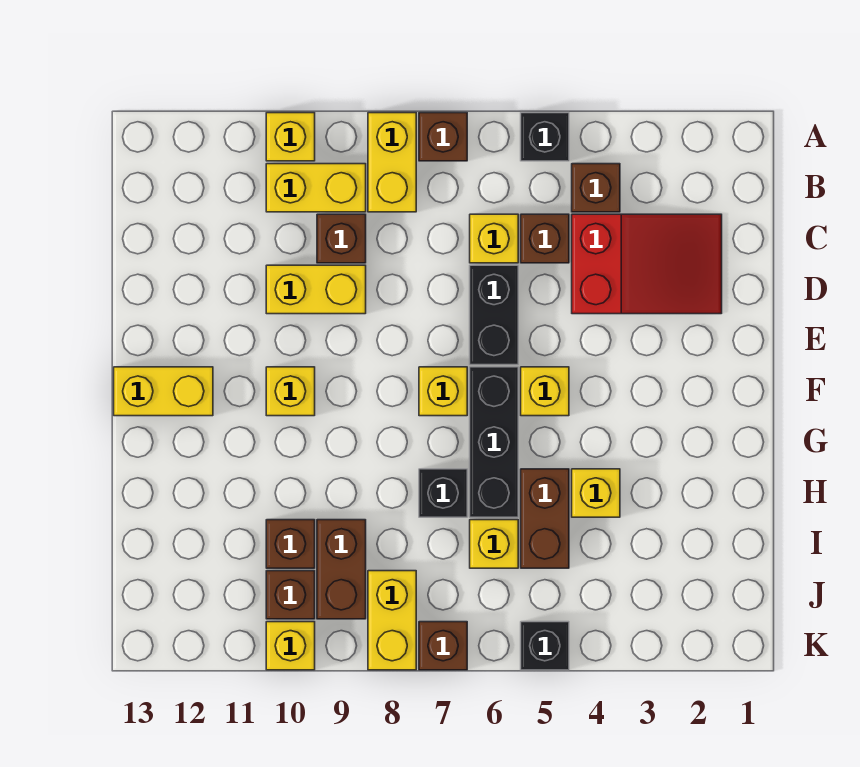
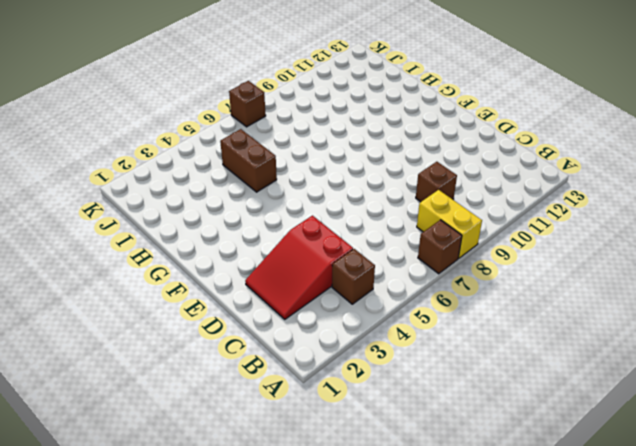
none -> black brick A5 level 1
none -> yellow brick A10 level 1
none -> yellow brick B9:B10 level 1

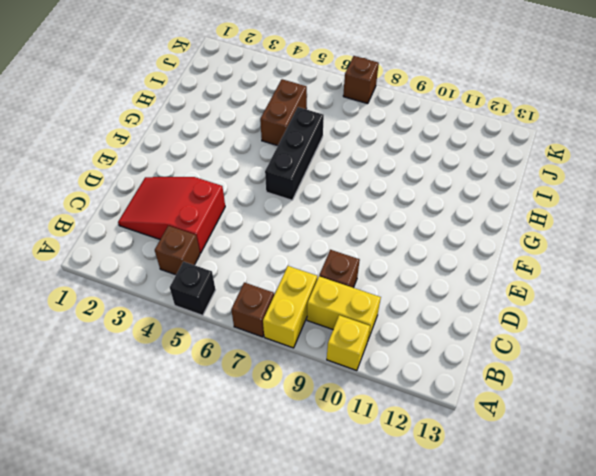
none -> brown brick C5 level 1
none -> yellow brick C6 level 1
none -> black brick D6:E6 level 1

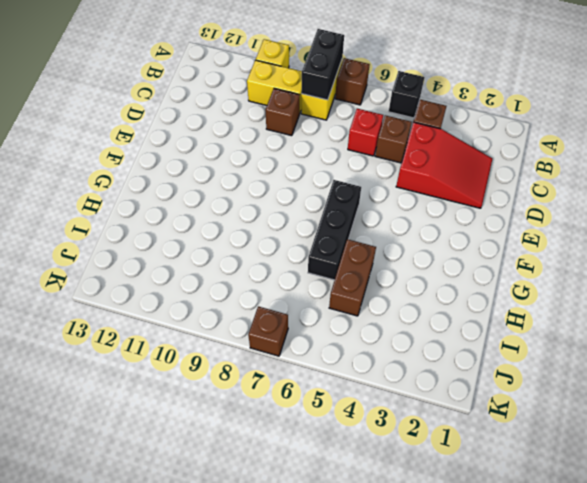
black brick A8:B8 level 2 -> black brick D6:E6 level 1
red brick C6 level 1 -> yellow brick C6 level 1
none -> yellow brick D9:D10 level 1
none -> yellow brick F5 level 1
none -> yellow brick F7 level 1

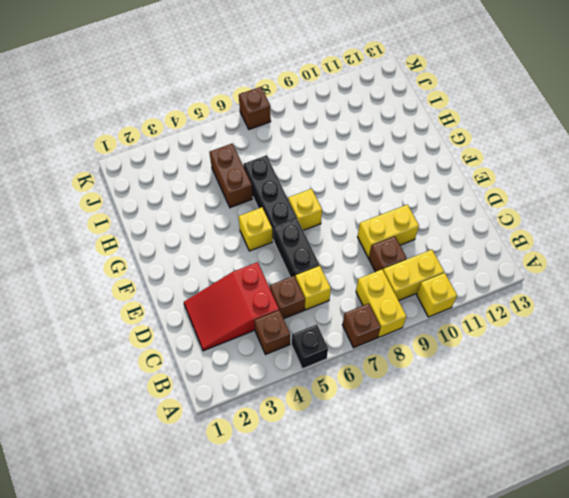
none -> yellow brick F10 level 1
none -> yellow brick F12:F13 level 1
none -> yellow brick H4 level 1

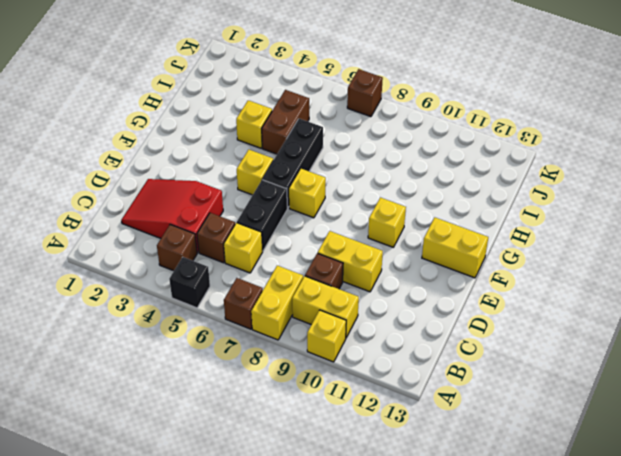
none -> black brick H7 level 1
none -> yellow brick I6 level 1
none -> brown brick I9:J9 level 1

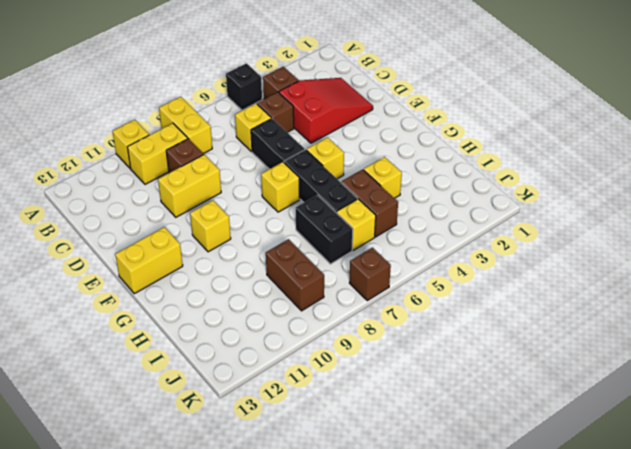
black brick H7:I7 level 1 -> black brick H7 level 1
none -> brown brick A7 level 1
none -> brown brick I10 level 1
none -> yellow brick J8:K8 level 1

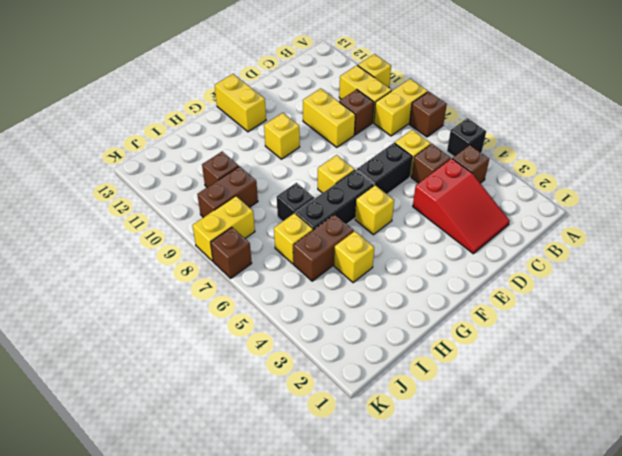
none -> brown brick J10 level 1
none -> black brick K5 level 1
none -> yellow brick K10 level 1

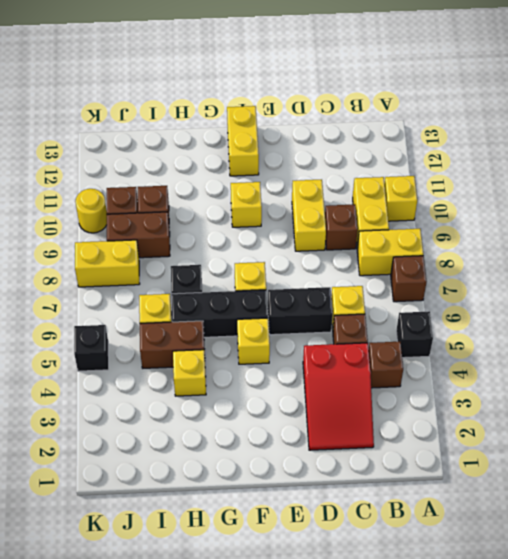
yellow round brick K10 level 1 -> yellow brick K10 level 1
none -> brown brick K7 level 1

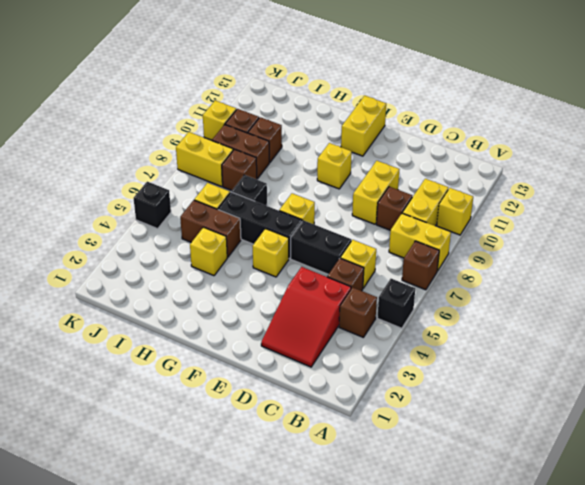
brown brick I8 level 1 -> brown brick K7 level 1

